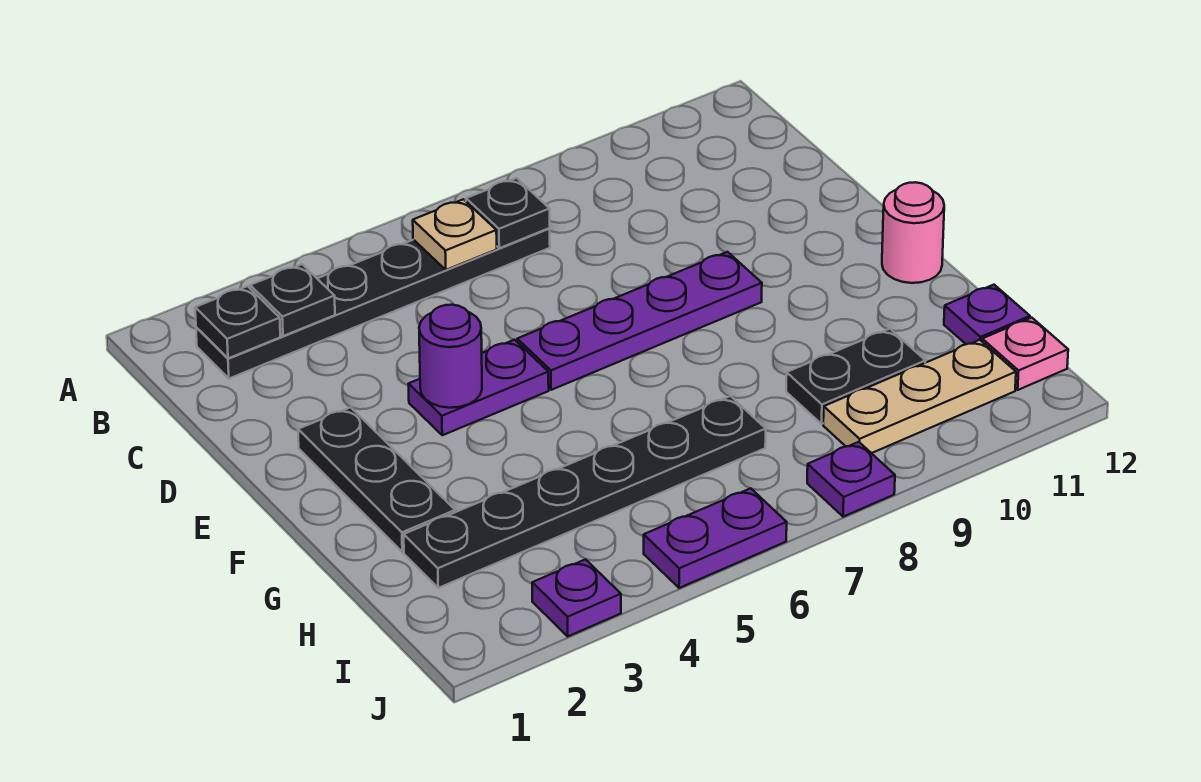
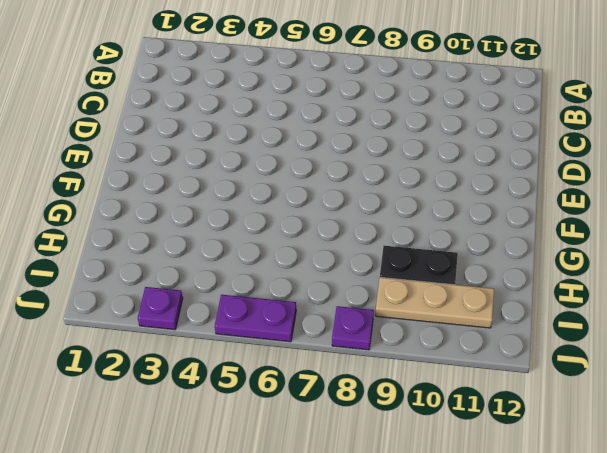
none -> black plate B2:B7 level 1
none -> black plate E2:G2 level 1
none -> purple plate E4:E5 level 1

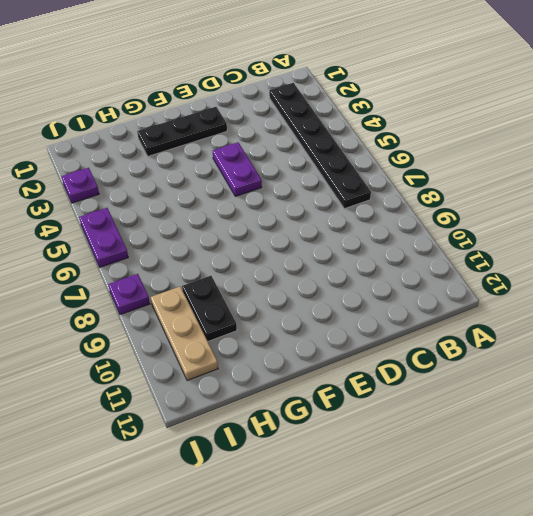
none -> purple plate E6:E9 level 1
none -> pink round brick F12 level 1
none -> black plate H2:H7 level 1

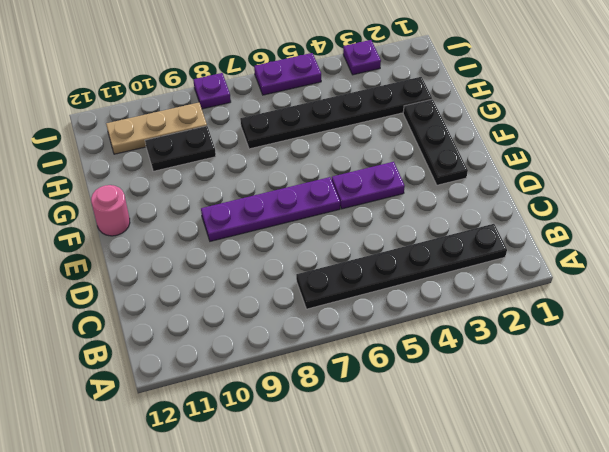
none -> purple plate H12 level 1
none -> pink plate I12 level 1
none -> black plate B2 level 2

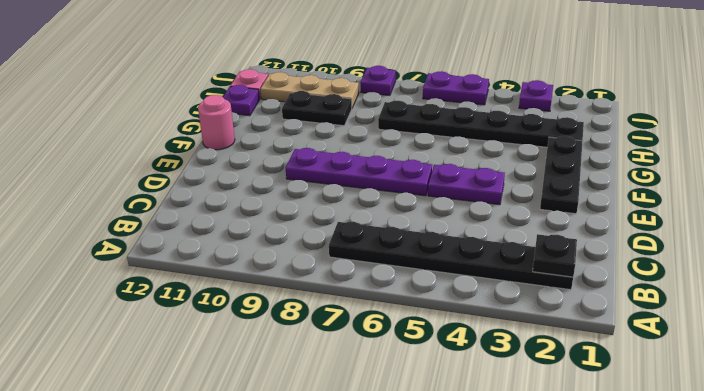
none -> black plate B3 level 2
none -> tan plate B6 level 2
none -> black plate B7 level 2

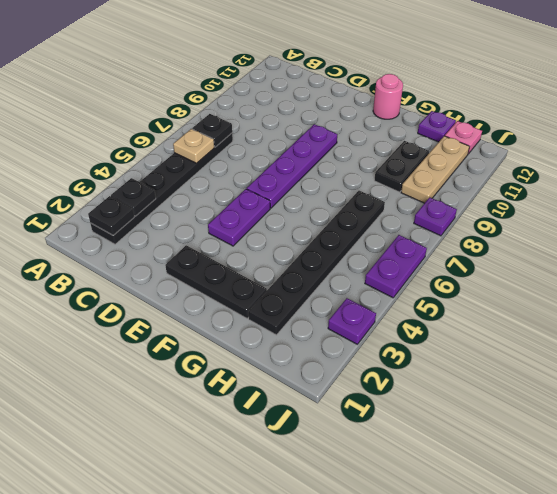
none -> purple round brick E4 level 2

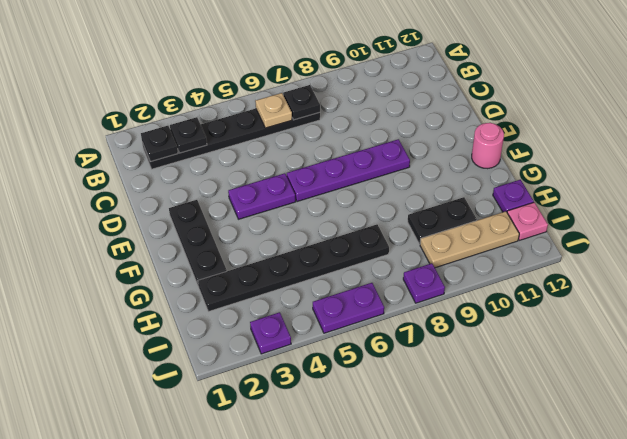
none -> purple round brick E4 level 2

